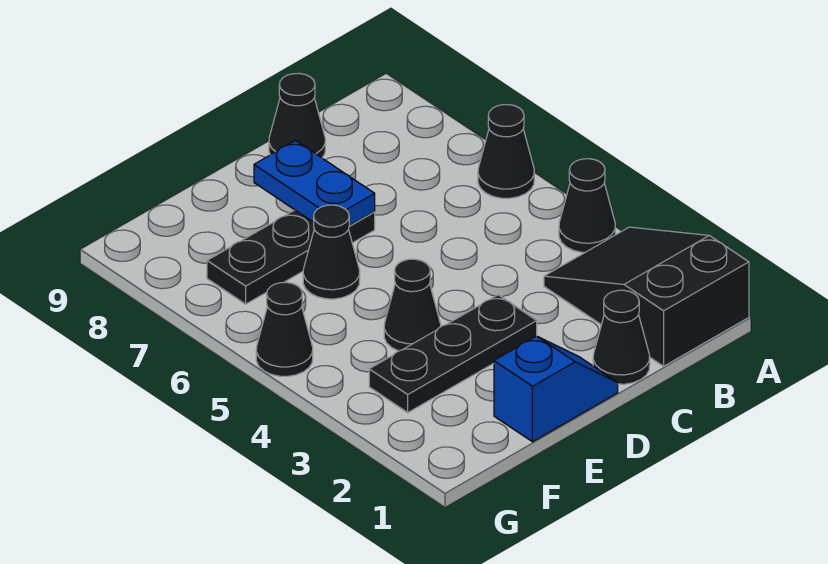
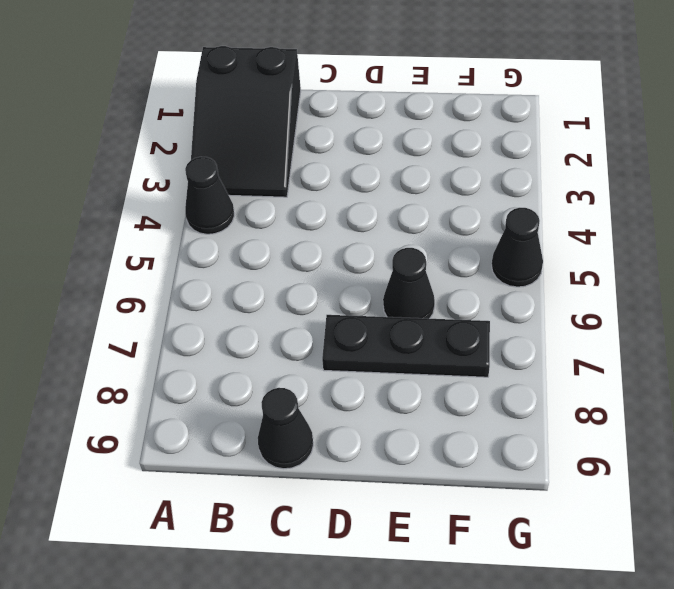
none -> black cone A6 level 1
none -> black cone C1 level 1
none -> blue slope D1:E1 level 1 top E

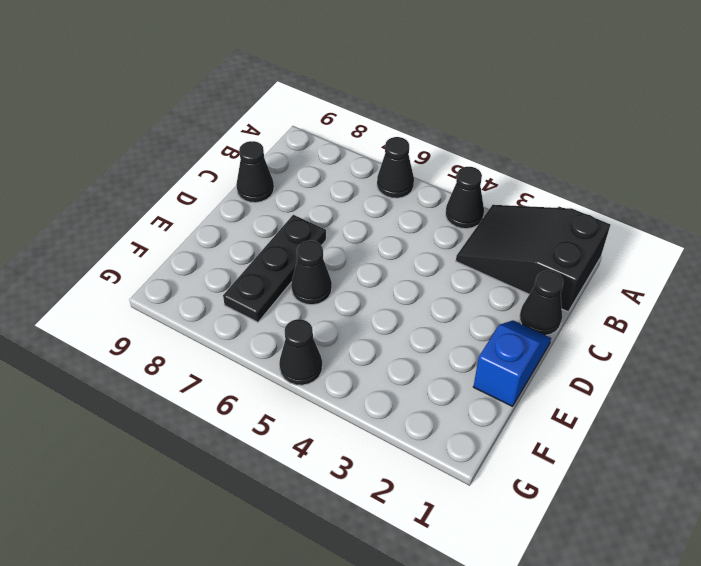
none -> black plate D3:F3 level 1
none -> black cone E4 level 1
none -> blue plate D7:D8 level 2

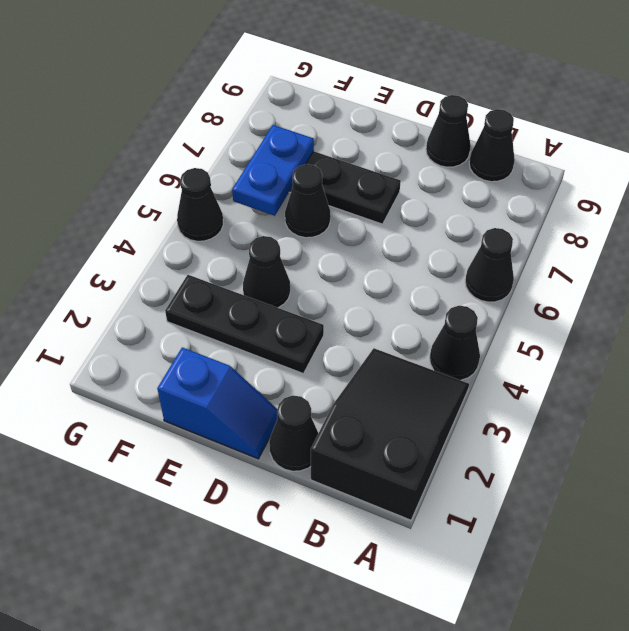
black cone B9 level 1 -> none
blue plate F6:F7 level 2 -> blue plate D7:D8 level 2

